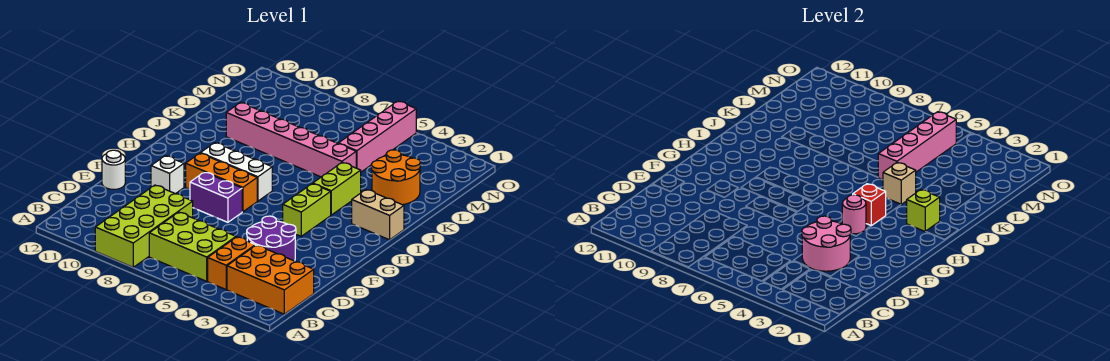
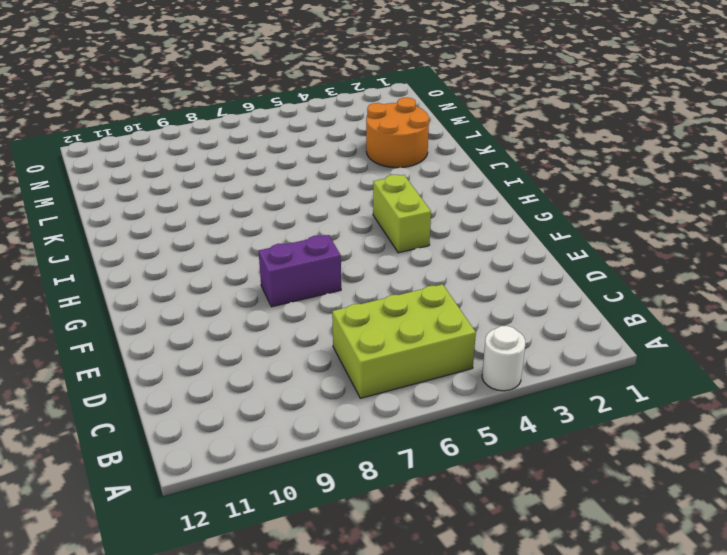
white round brick A4 level 1 -> white round brick E12 level 1
none -> lime brick A8:D9 level 1
none -> orange brick B1:C3 level 1
none -> orange brick B4:C4 level 1

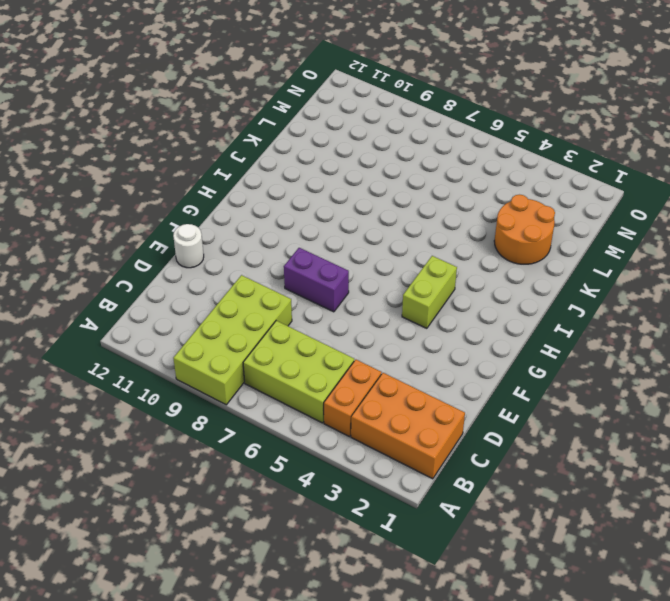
none -> purple round brick D3:E4 level 1
none -> white brick F10 level 1
none -> orange brick G7:G9 level 1

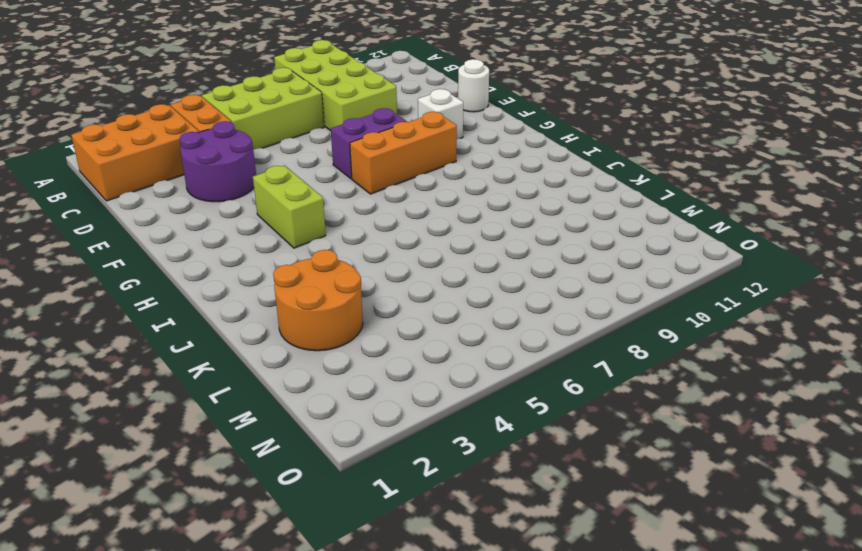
none -> white brick H7:H9 level 1
none -> tan brick I1:I2 level 1
none -> lime brick I4:J4 level 1

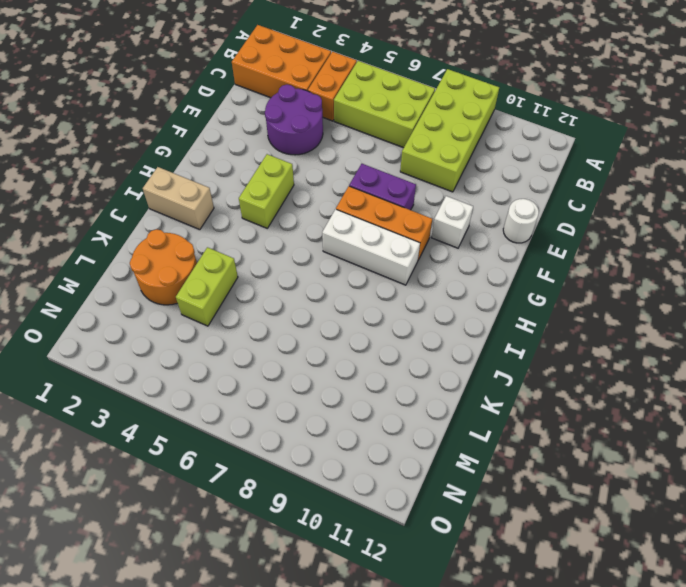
lime brick K4:L4 level 1 -> lime brick I4:J4 level 1
none -> pink brick K5:K10 level 1
none -> pink brick L5:O5 level 1
none -> pink round brick D3:E4 level 2

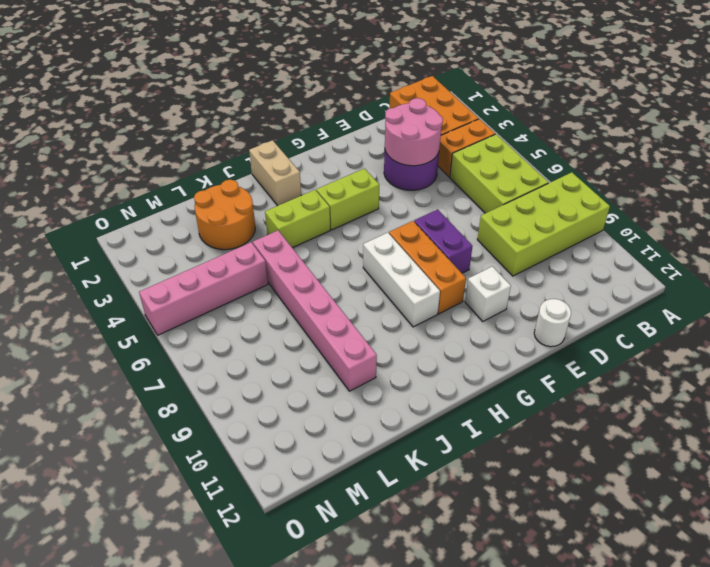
none -> pink round brick G4 level 2
none -> red brick H4 level 2
none -> lime brick I2 level 2

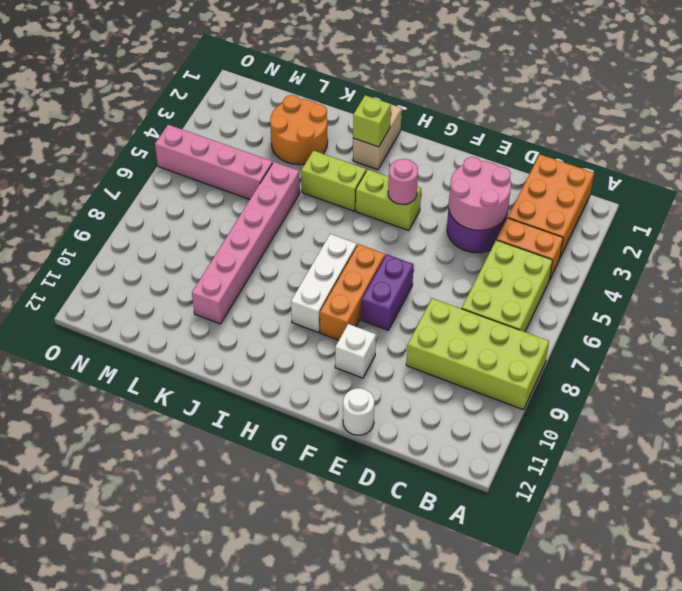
none -> red brick H4 level 2
none -> tan brick J4 level 2
none -> pink brick K5:N5 level 2

